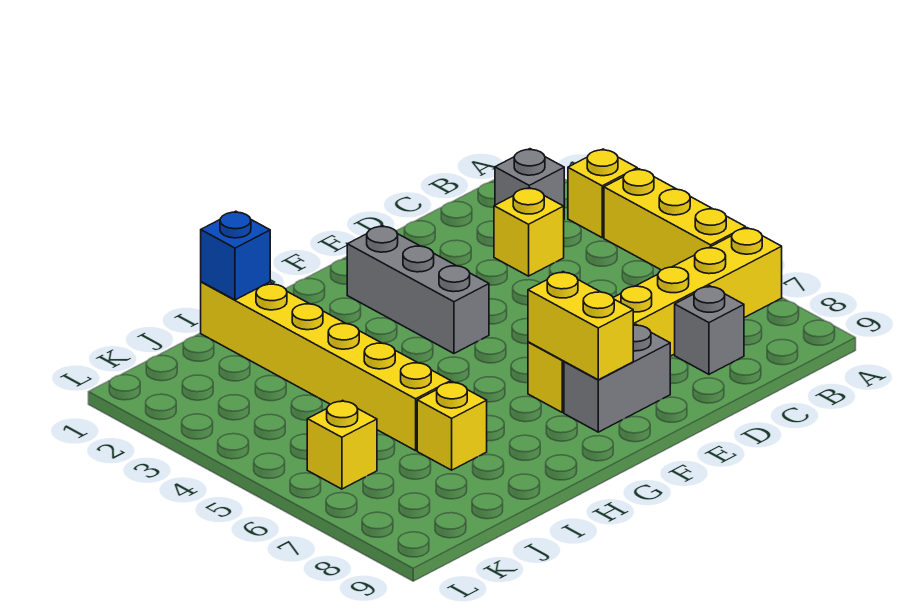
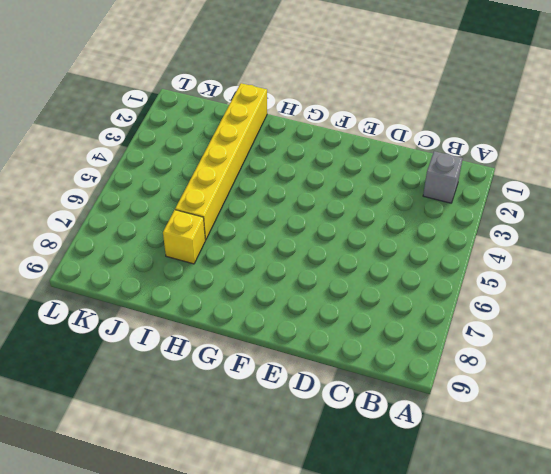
none -> yellow brick A3 level 1
none -> yellow brick A4:A6 level 1
none -> yellow brick A7:F7 level 1

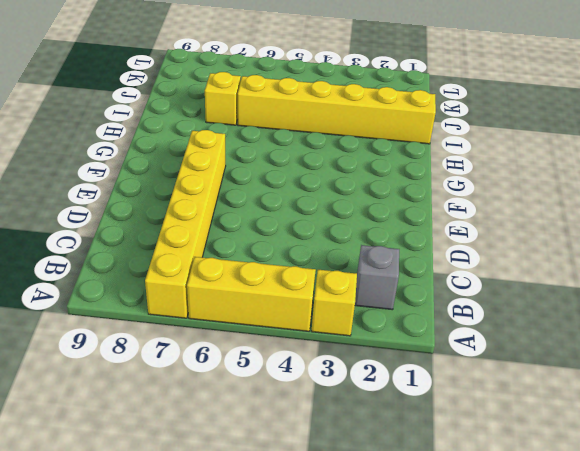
none -> yellow brick C3 level 1
none -> grey brick C8 level 1
none -> grey brick E8:F8 level 1

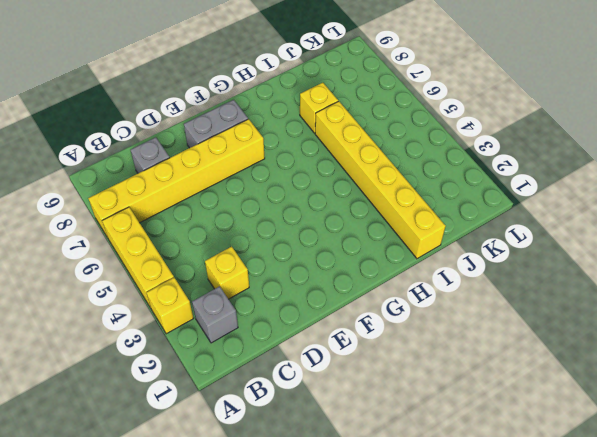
none -> grey brick F2:F4 level 1
none -> yellow brick K6 level 1
none -> yellow brick F7:F8 level 2

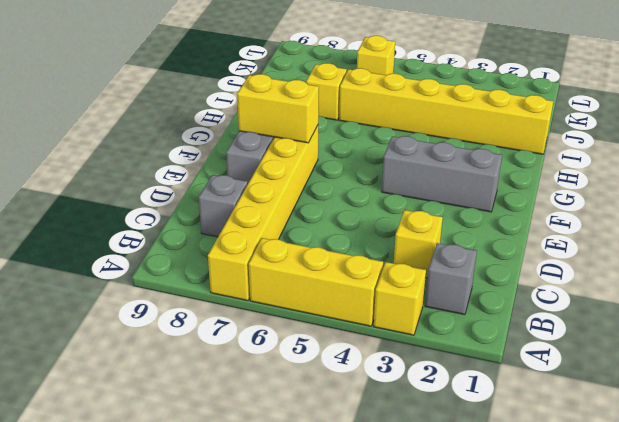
none -> blue brick I1 level 2

